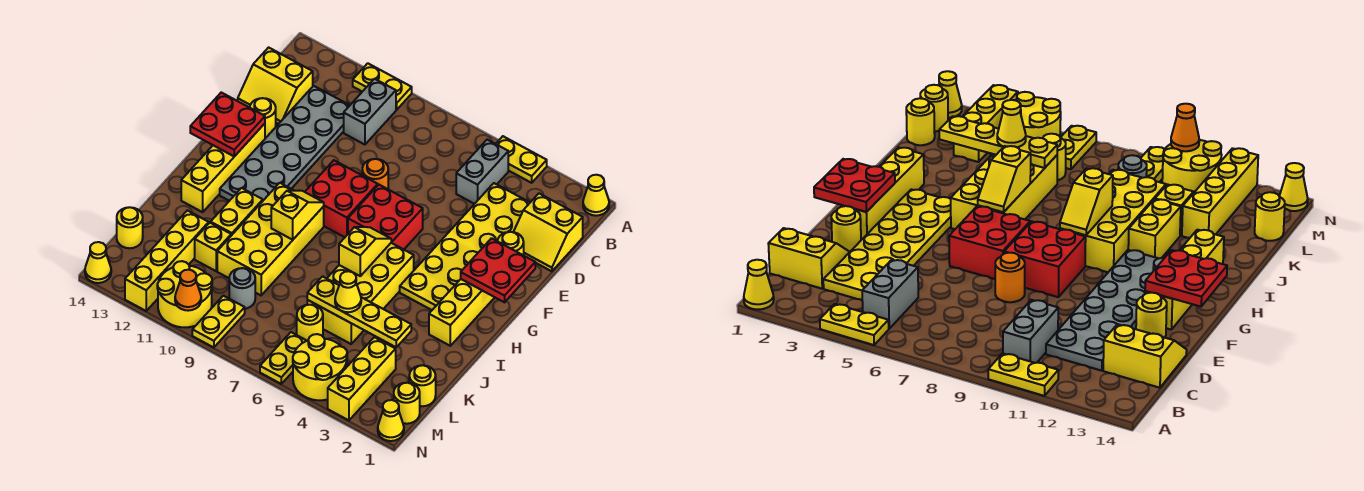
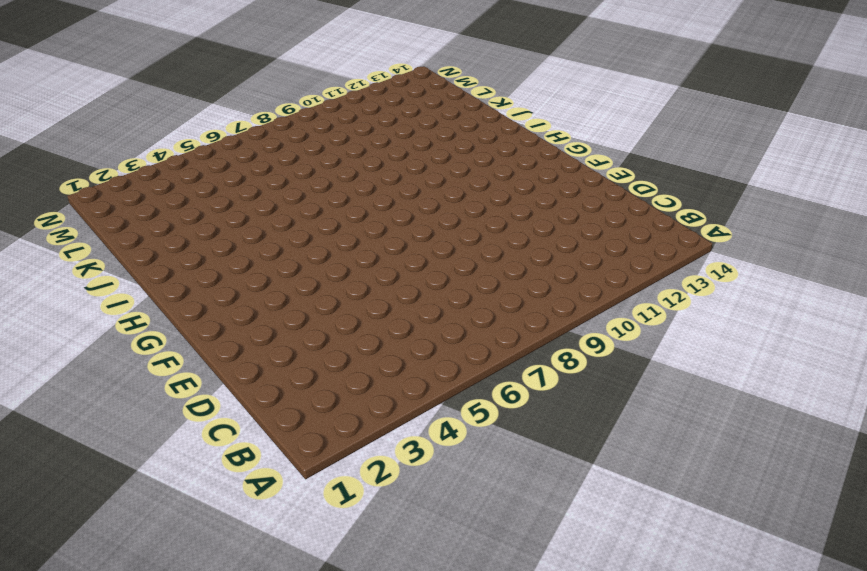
none -> yellow cone A1 level 1
none -> yellow plate A4:A5 level 1
none -> yellow plate A10:A11 level 1
none -> grey brick B5:C5 level 1

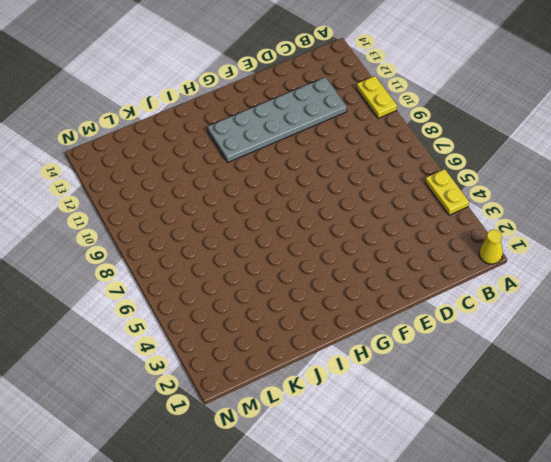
none -> grey brick B5:C5 level 1
none -> grey brick B10:C10 level 1
none -> yellow slope C1:D2 level 1 top C
none -> yellow plate C3:H4 level 1

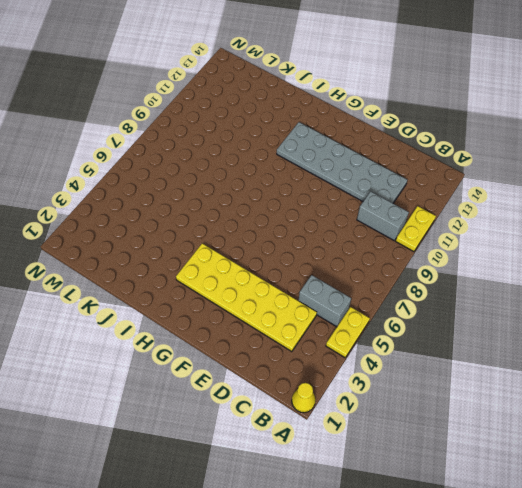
none -> yellow slope C1:D2 level 1 top C
none -> yellow slope C13:D14 level 1 top C
none -> yellow round brick E2 level 1
none -> orange round brick E8 level 1

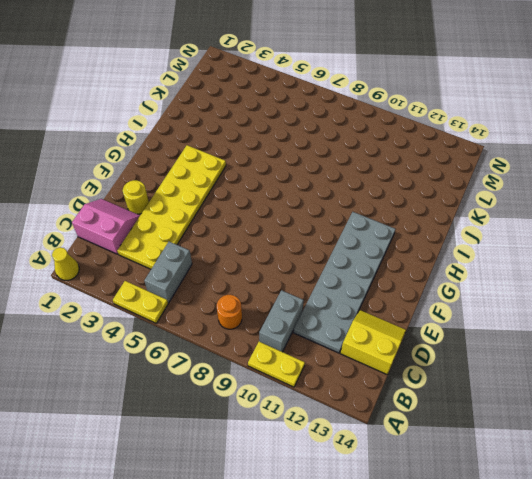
orange round brick B8 level 1 -> orange round brick E8 level 1
pink slope C1:D2 level 1 top C -> yellow slope C1:D2 level 1 top C
none -> yellow round brick E13 level 1
none -> yellow brick F2:I2 level 1
none -> red brick F6:G7 level 1
none -> red brick F8:G9 level 1

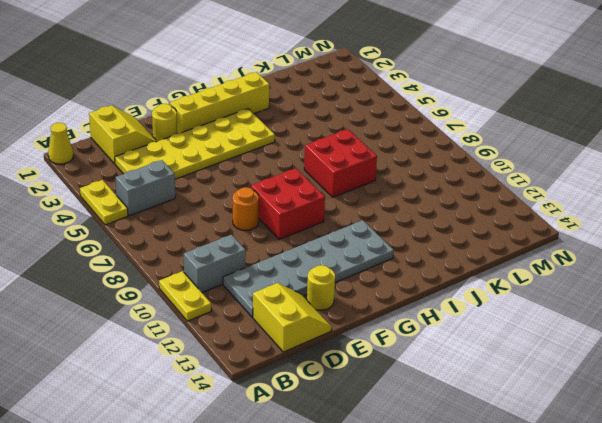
red brick I7:J8 level 1 -> red brick F6:G7 level 1
none -> yellow brick F13:I13 level 1
none -> yellow brick H5:K6 level 1
none -> yellow brick H9:K10 level 1
none -> yellow brick I11:J11 level 1

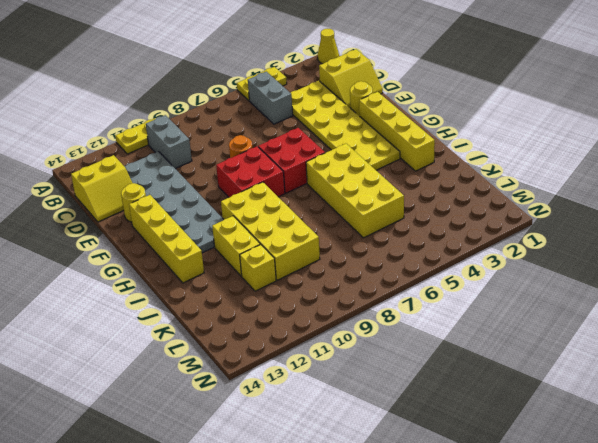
none -> yellow brick K12:N12 level 1
none -> yellow round brick L1 level 1
none -> yellow brick L3:N3 level 1
none -> yellow round brick L6 level 1

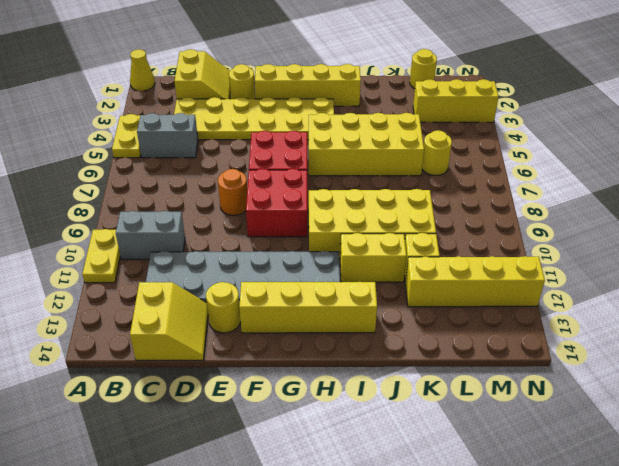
none -> grey round brick L9 level 1
none -> yellow round brick L14 level 1
none -> yellow round brick M1 level 1
none -> yellow round brick M4:N5 level 1

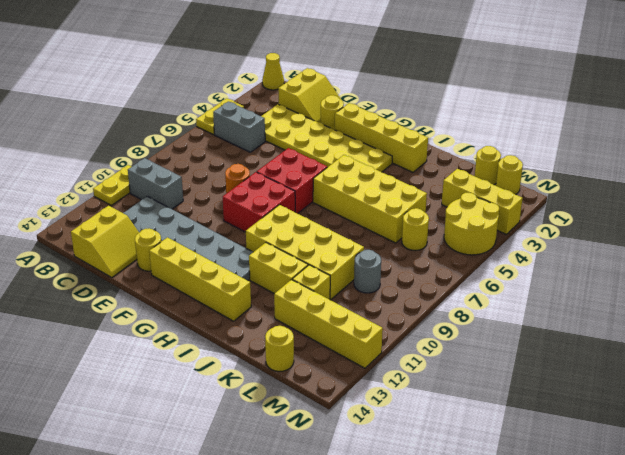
none -> yellow plate M6:N6 level 1
none -> yellow plate M9:N9 level 1
none -> yellow round brick M10:N11 level 1
none -> yellow cone N1 level 1

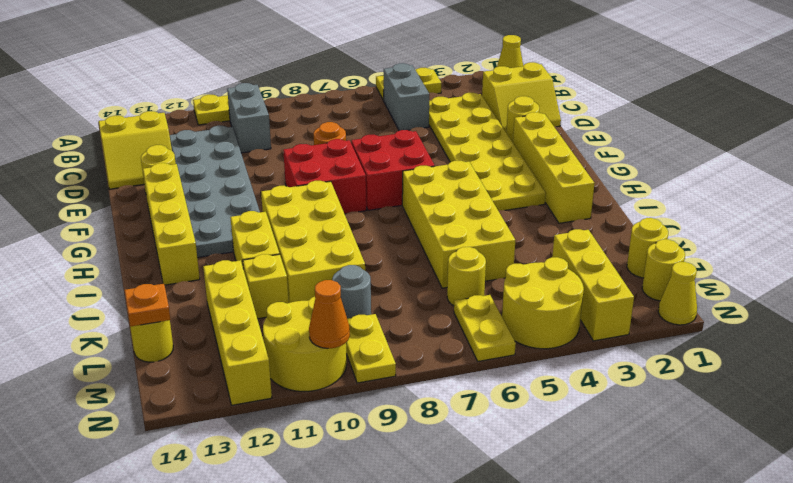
orange plate L14 level 2 -> none
none -> yellow cone N14 level 1
none -> red plate F1:G2 level 2
none -> red plate F13:G14 level 2
none -> yellow slope H6:I6 level 2 top I

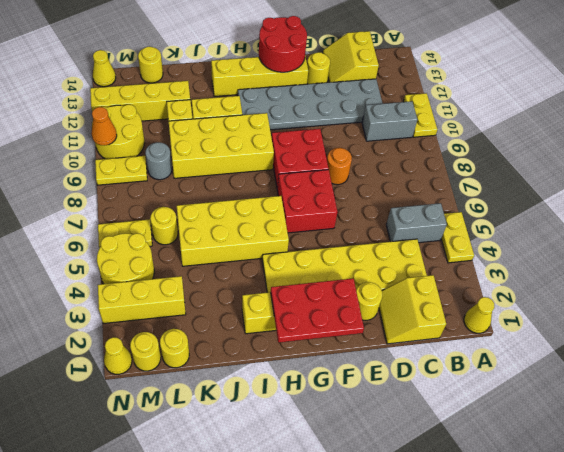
red plate F1:H2 level 2 -> red plate F1:G2 level 2
red round brick F13:G14 level 2 -> red plate F13:G14 level 2
none -> yellow slope H6:I6 level 2 top I
none -> yellow slope H9:I9 level 2 top I
none -> yellow plate K3:K6 level 2
none -> yellow cone K5 level 3

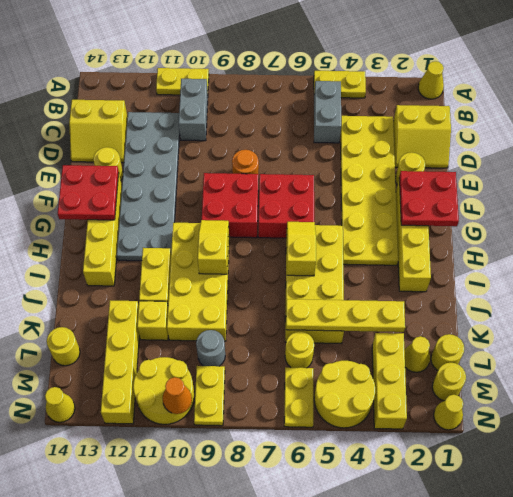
yellow cone L2 level 1 -> yellow cone K5 level 3

